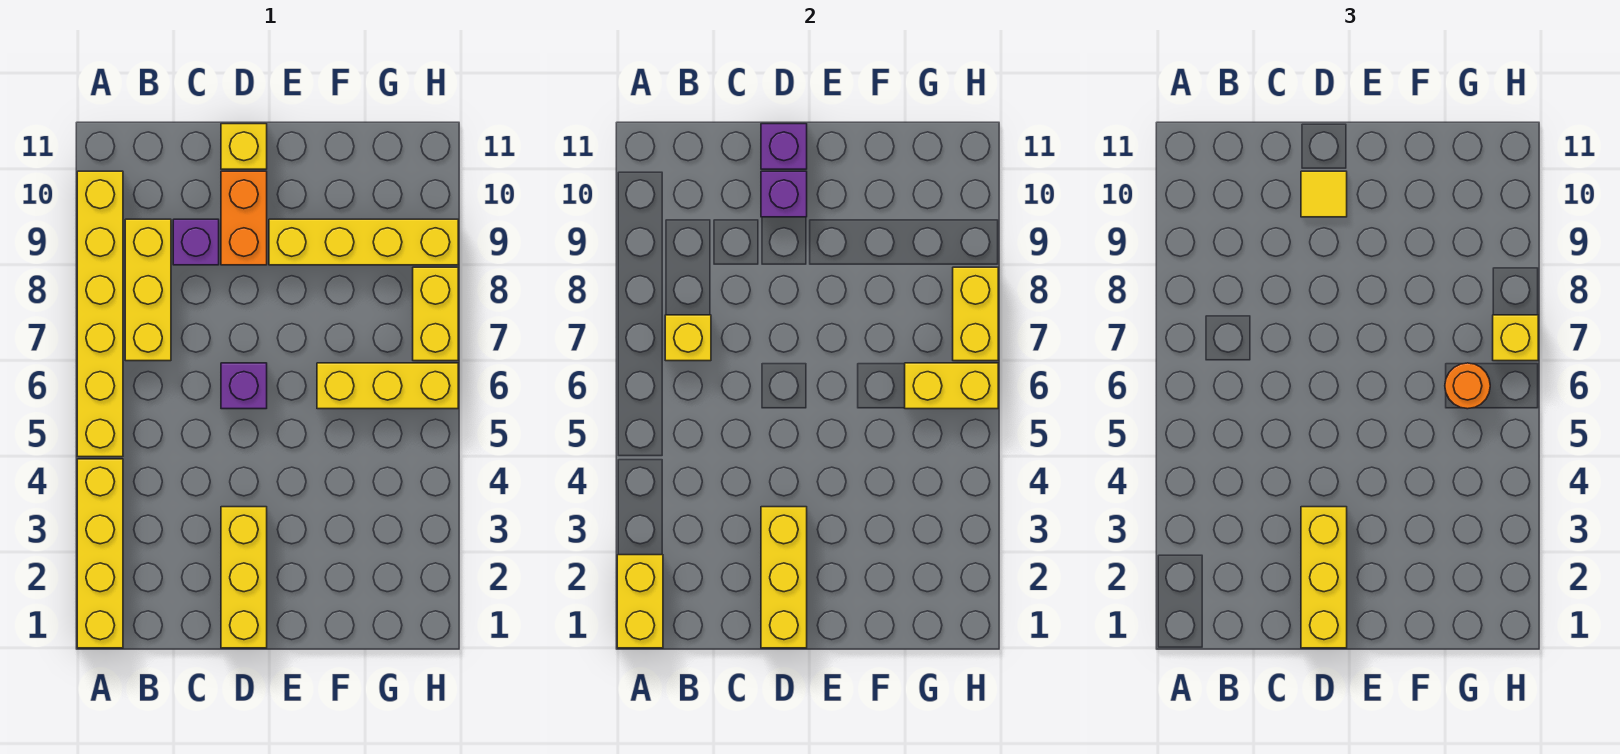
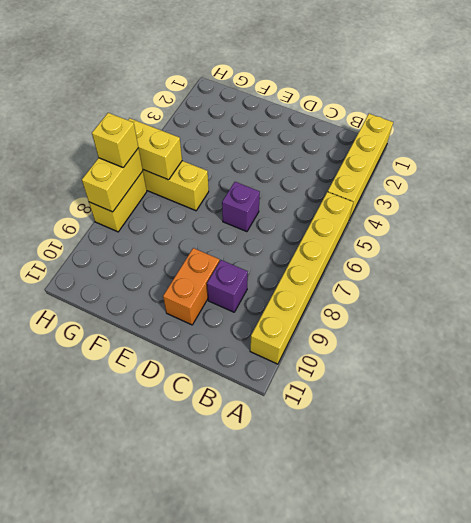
none -> yellow brick B7:B9 level 1
none -> yellow brick D1:D3 level 1
none -> yellow brick D11 level 1

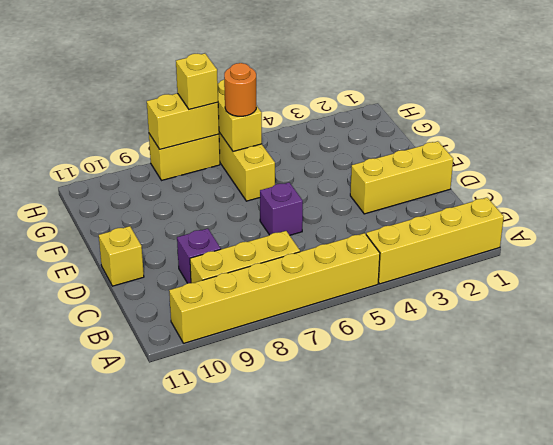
none -> orange brick D9:D10 level 1
none -> yellow brick E9:H9 level 1
none -> yellow brick A1:A2 level 2

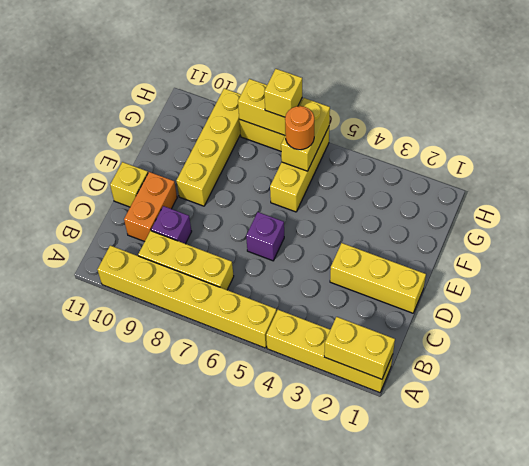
orange brick C10:D10 level 1 -> orange brick D9:D10 level 1
none -> yellow brick B7 level 2
none -> yellow brick D1:D3 level 2
none -> purple brick D10 level 2

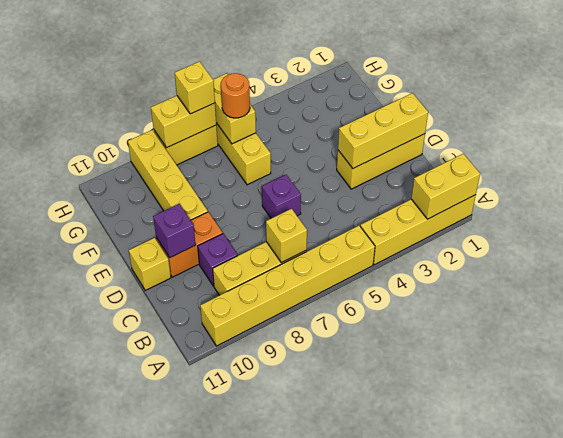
none -> purple brick D11 level 2
none -> yellow brick D1:D3 level 3
none -> yellow tile D10 level 3

